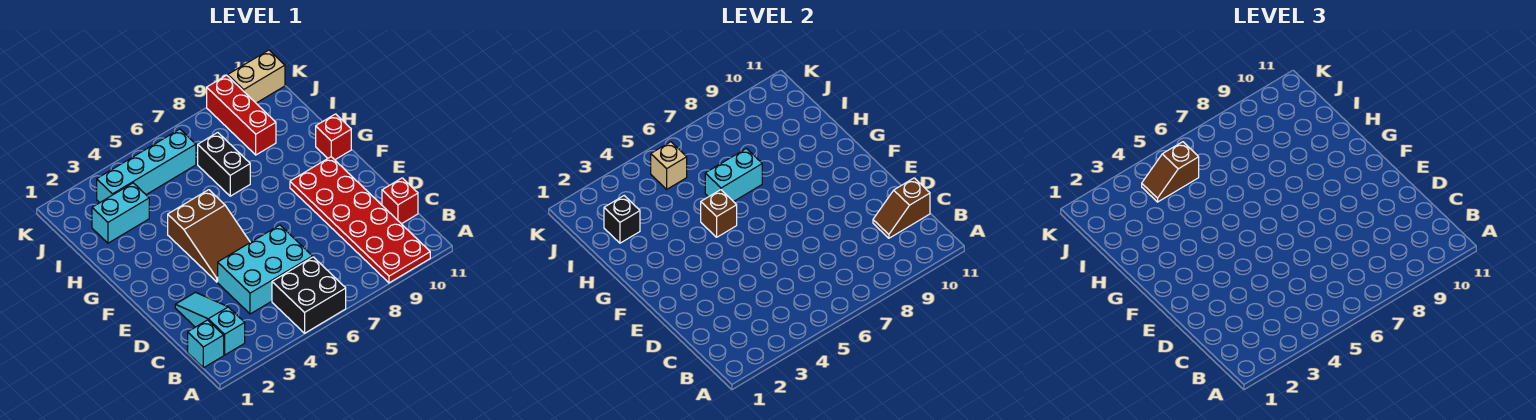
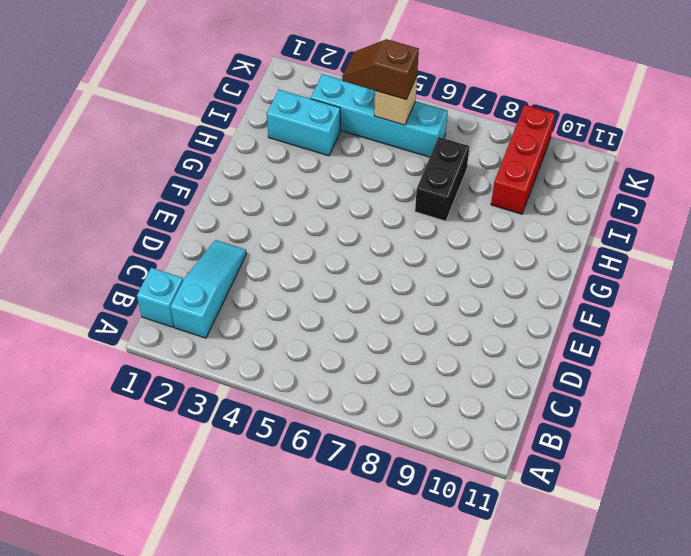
none -> black brick A5:B6 level 1
none -> red plate A9:F10 level 1
none -> cyan brick C4:D6 level 1

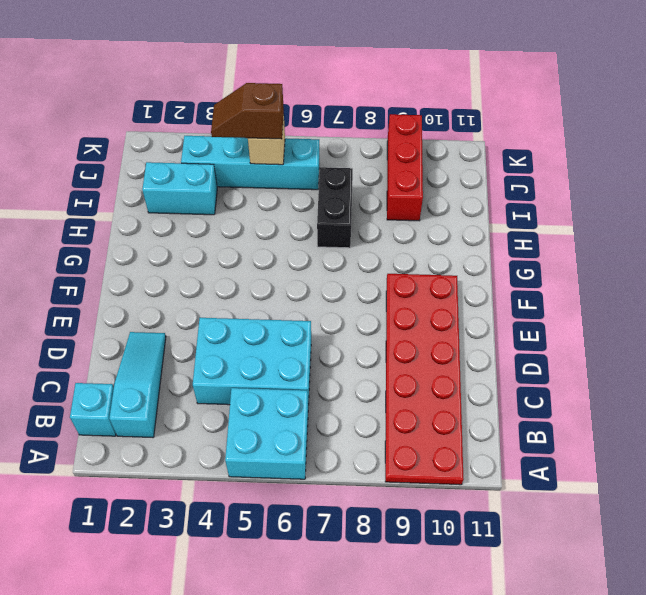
cyan brick A5:B6 level 1 -> black brick A5:B6 level 1
none -> red brick C11 level 1
none -> brown slope E4:G5 level 1 top G
none -> red brick G11 level 1

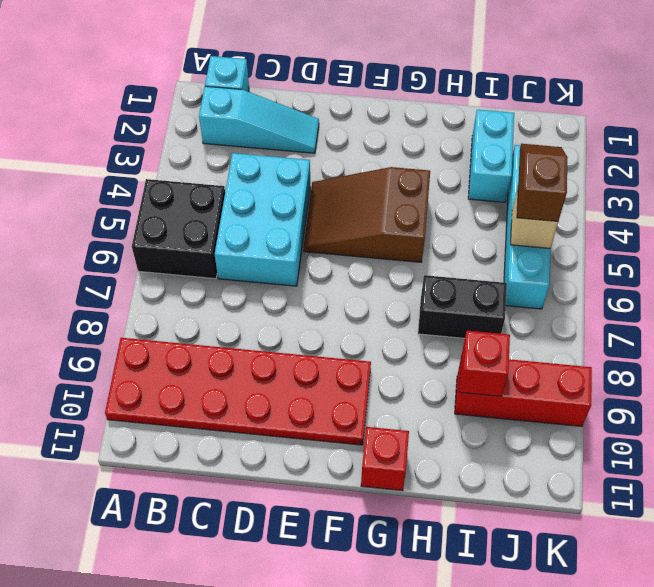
red brick I9 level 2 -> red brick C11 level 1
none -> tan brick K10:K11 level 1
none -> brown slope C10:C11 level 2 top 11
none -> brown brick G5 level 2

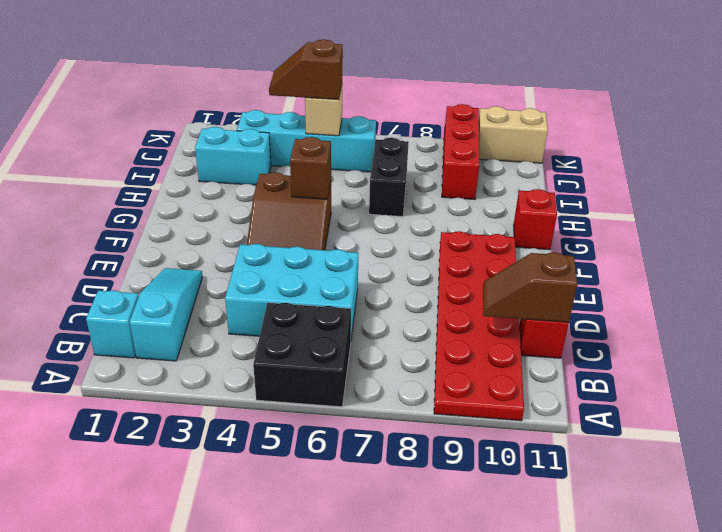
none -> cyan brick H6:H7 level 2
none -> black brick I2 level 2

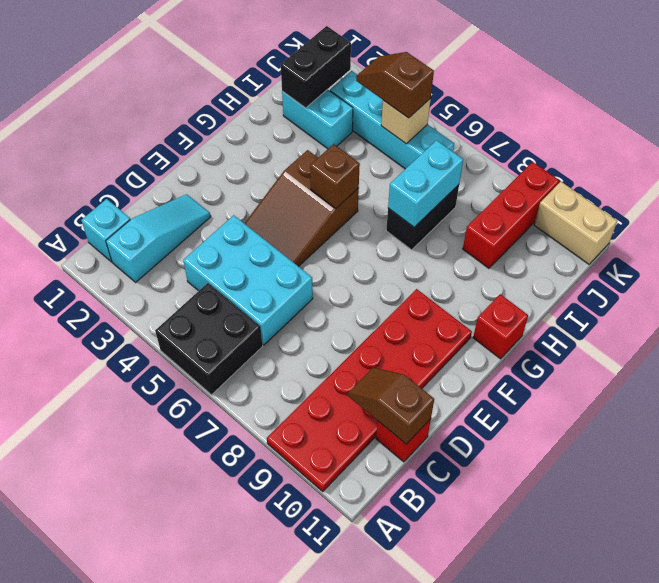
cyan brick H7:I7 level 2 -> cyan brick H6:H7 level 2
black brick I2:J2 level 2 -> black brick I2 level 2

